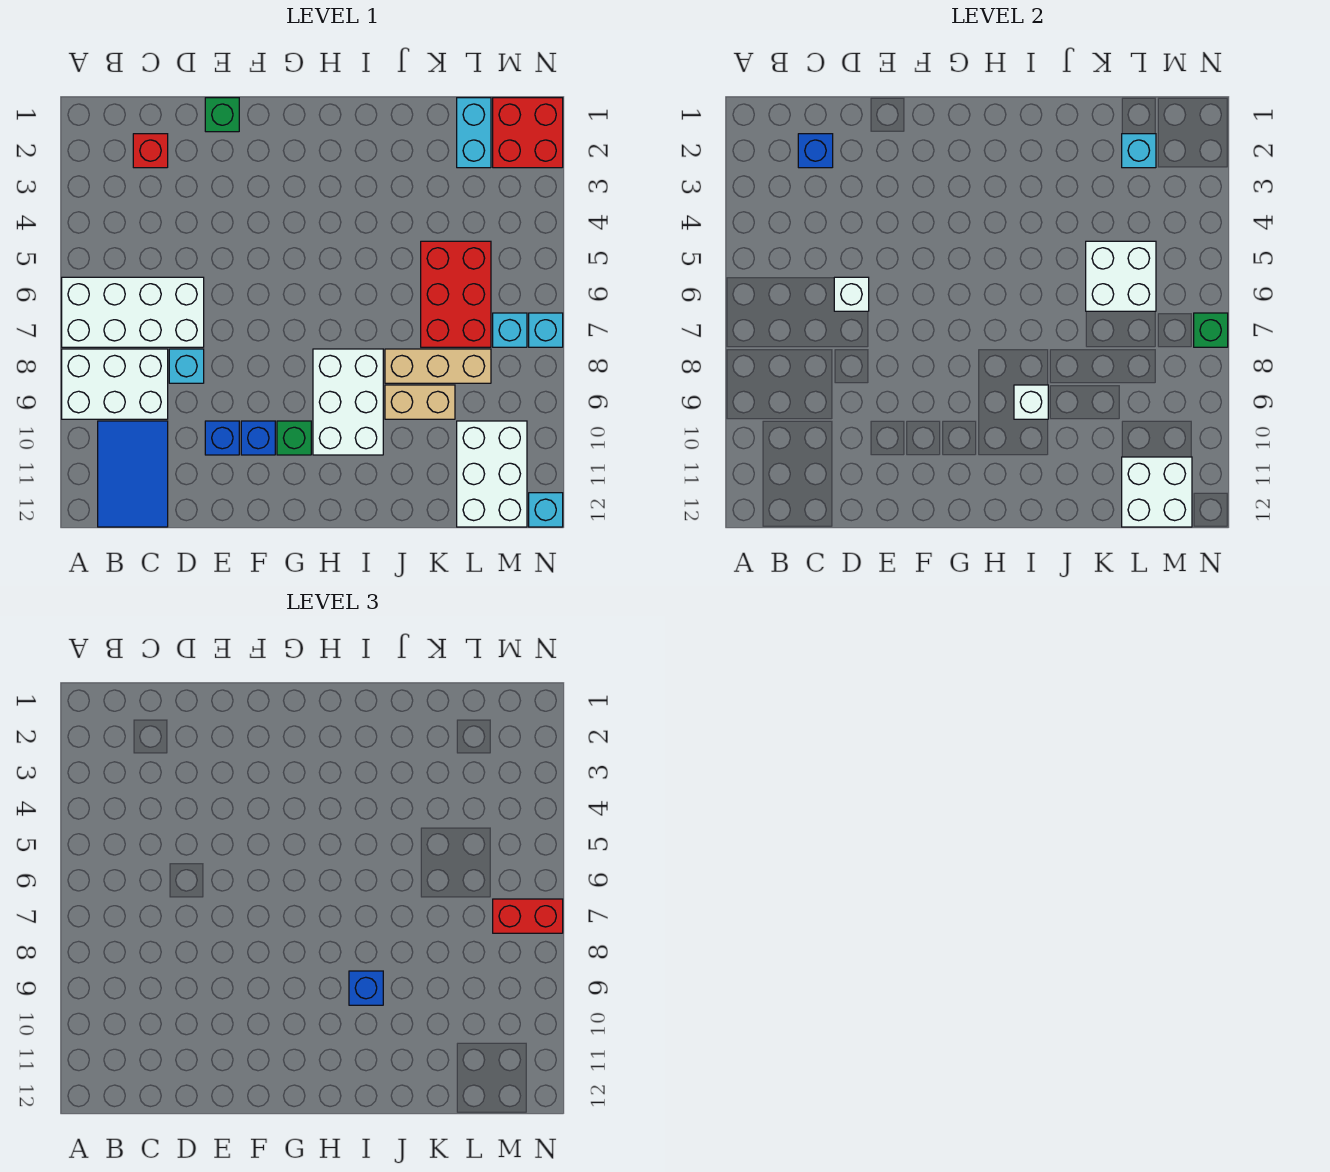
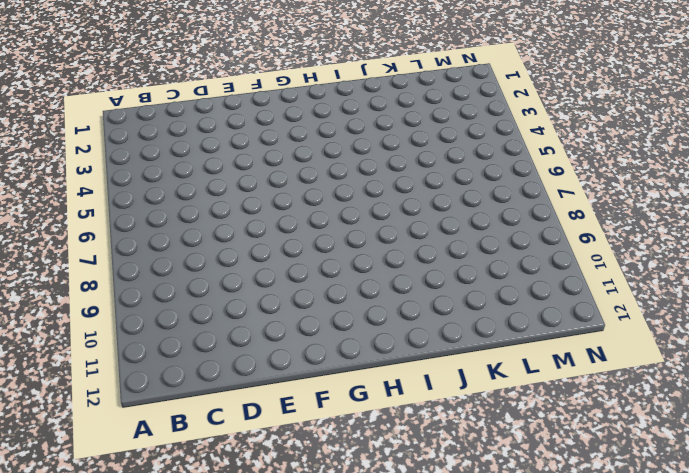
none -> white brick A6:D7 level 1
none -> white brick A8:C9 level 1
none -> blue tile B10:C12 level 1

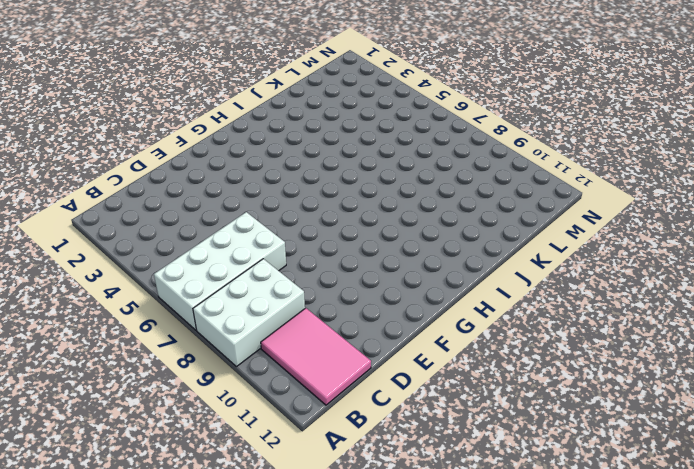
pink tile B10:C12 level 1 -> blue tile B10:C12 level 1
none -> red brick C2 level 1
none -> cyan brick D8 level 1
none -> green brick E1 level 1

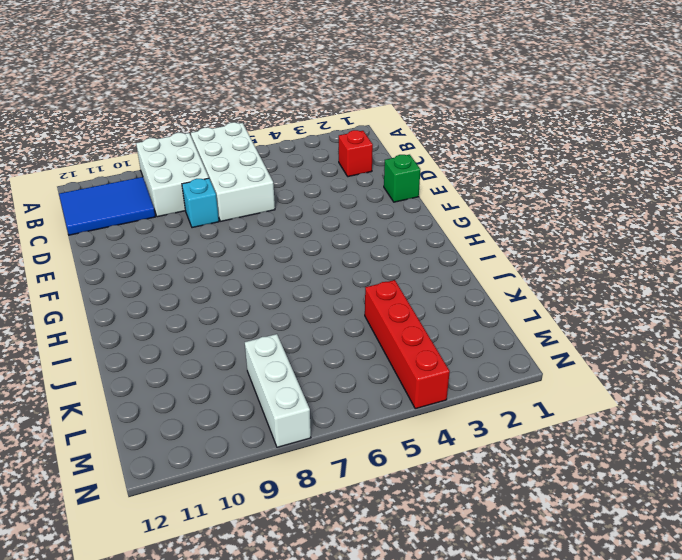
red brick K4:N4 level 1 -> none
white brick L8:N8 level 1 -> tan brick J8:L8 level 1
none -> blue brick E10 level 1
none -> blue brick F10 level 1
none -> green brick G10 level 1

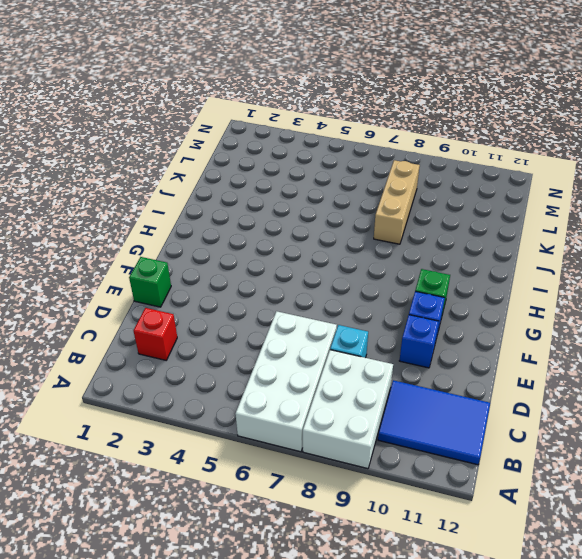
none -> white brick H8:I10 level 1
none -> tan brick J9:K9 level 1
none -> red brick K5:L7 level 1

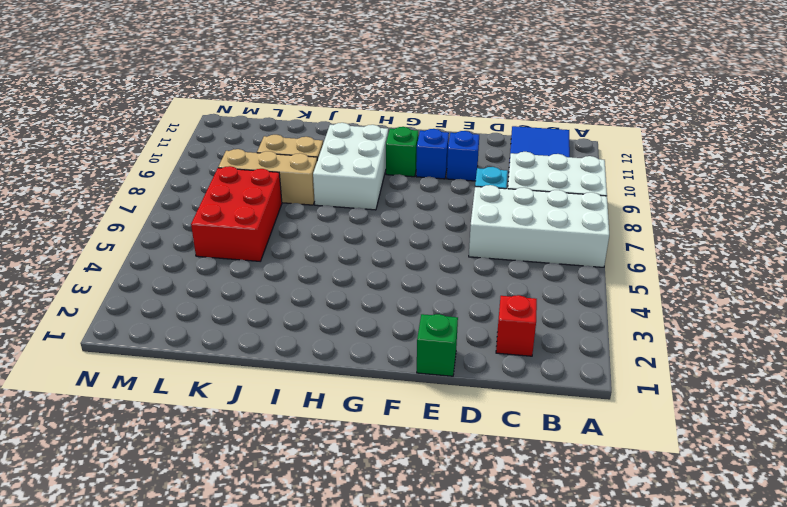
none -> cyan brick L1:L2 level 1
none -> white brick L10:M12 level 1
none -> red brick M1:N2 level 1

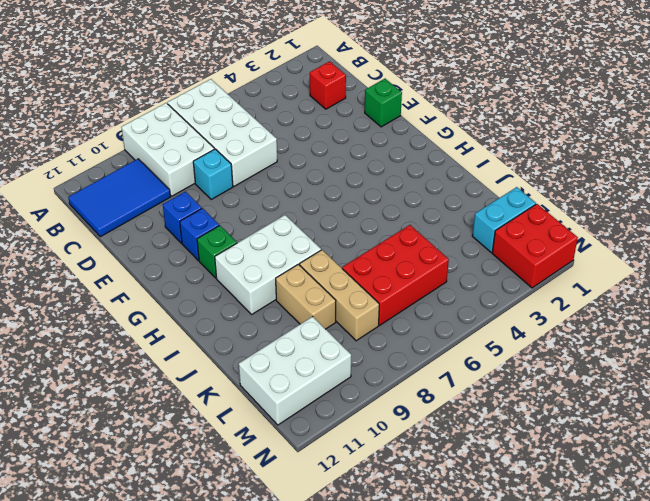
none -> cyan brick M7 level 1
none -> cyan brick N7 level 1
none -> cyan brick N12 level 1

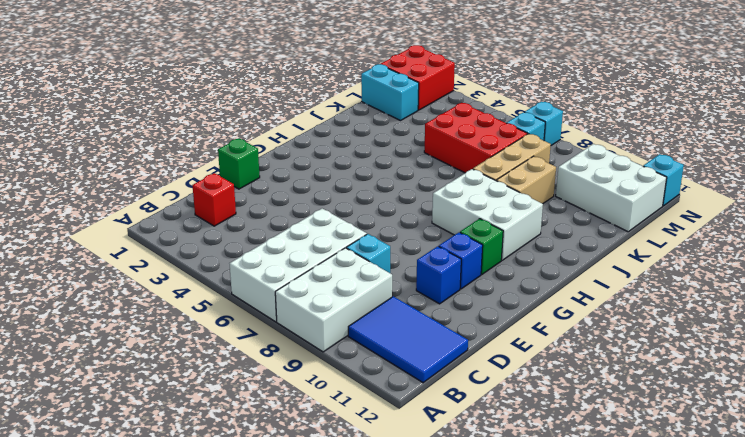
none -> blue brick C2 level 2
none -> white brick D6 level 2
none -> white brick I9 level 2

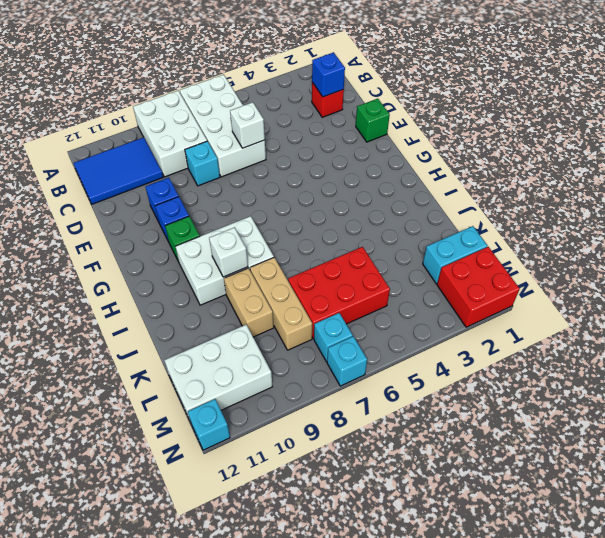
none -> white brick K5:L6 level 2
none -> cyan brick L2 level 2
none -> white brick L11:M12 level 2

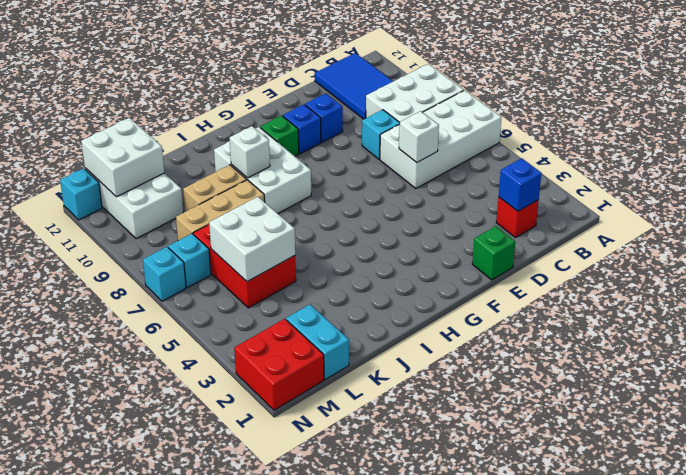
none -> cyan brick L2 level 2
none -> green brick N7 level 2
none -> blue brick I9 level 3

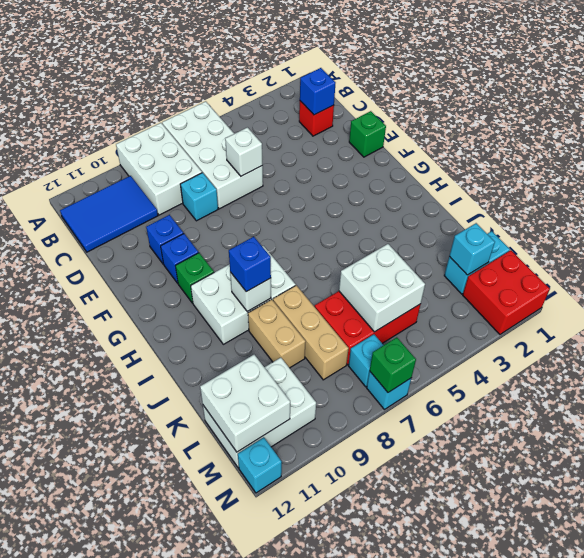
none -> red brick M7:N7 level 3

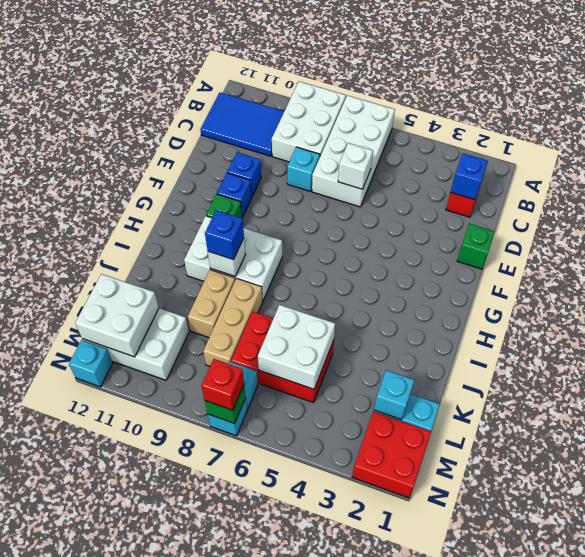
red brick N7 level 3 -> red brick M7:N7 level 3

